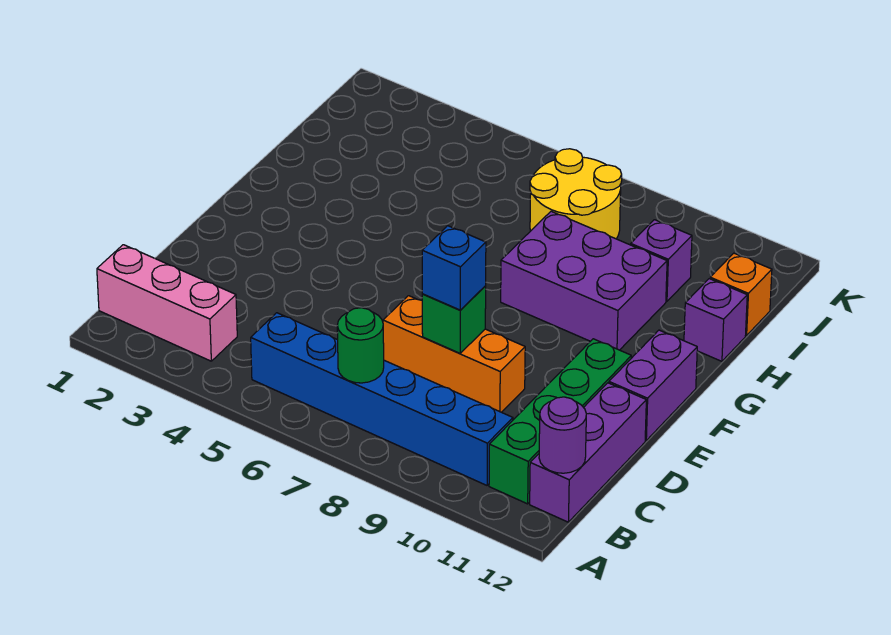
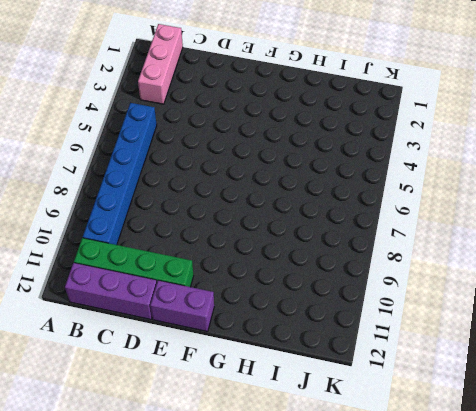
none -> orange brick D7:D9 level 1
none -> purple brick G8:H10 level 1
none -> purple brick H12 level 1

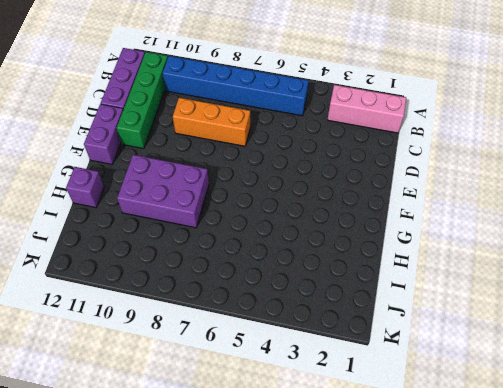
none -> yellow round brick I7:J8 level 1
none -> purple brick I10 level 1
none -> orange brick I12 level 1

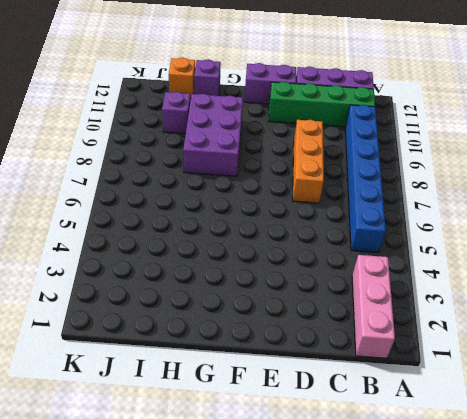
none -> yellow round brick I7:J8 level 1
none -> green round brick B7 level 2
none -> purple round brick B12 level 2

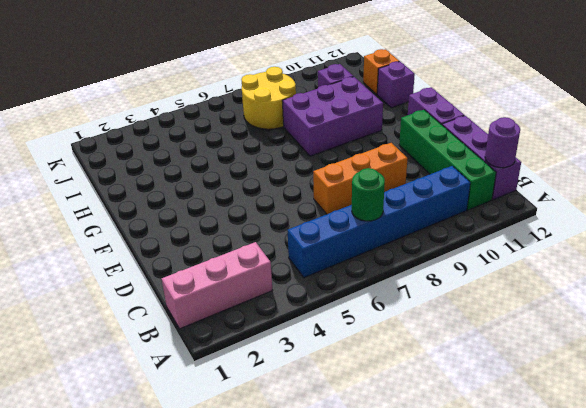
none -> green brick D8 level 2
none -> blue brick D8 level 3

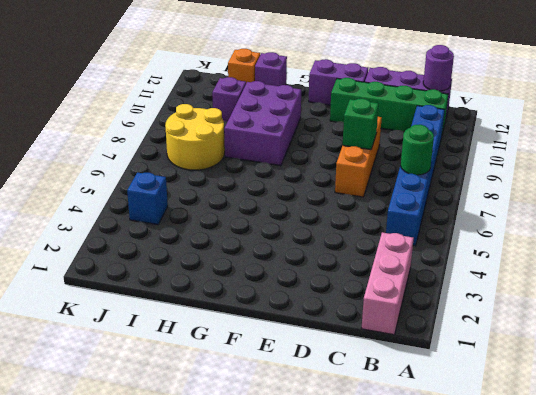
blue brick J4 level 1 -> blue brick D8 level 3

